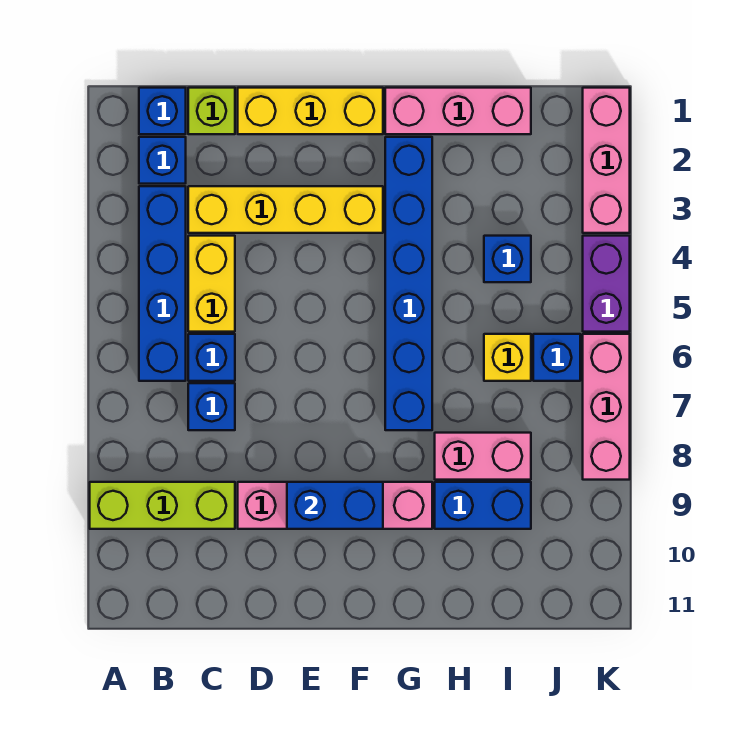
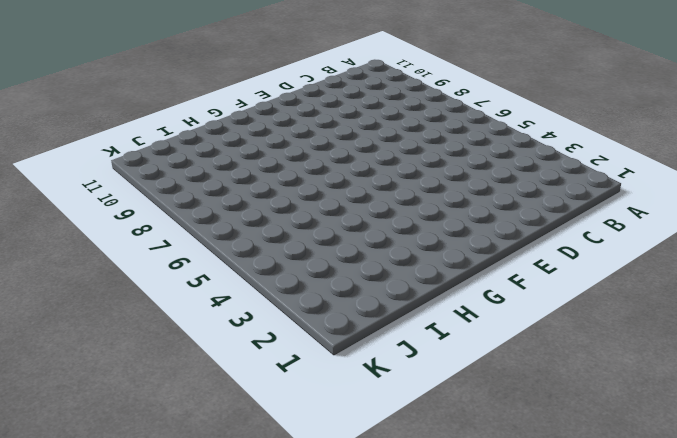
none -> lime brick A9:C9 level 1
none -> blue brick B1 level 1
none -> blue brick B2 level 1

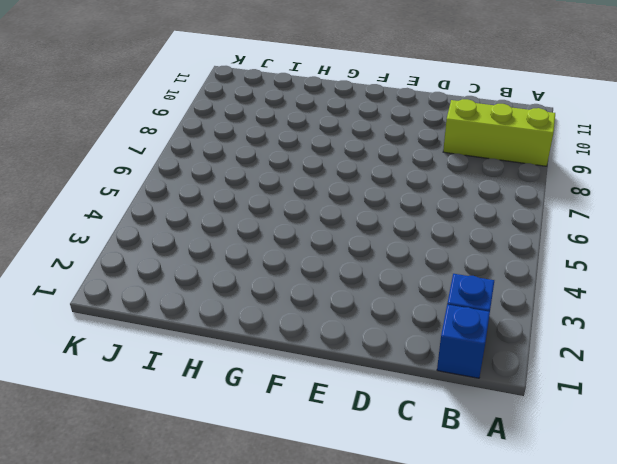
none -> blue brick B3:B6 level 1
none -> lime brick C1 level 1
none -> yellow brick C3:F3 level 1

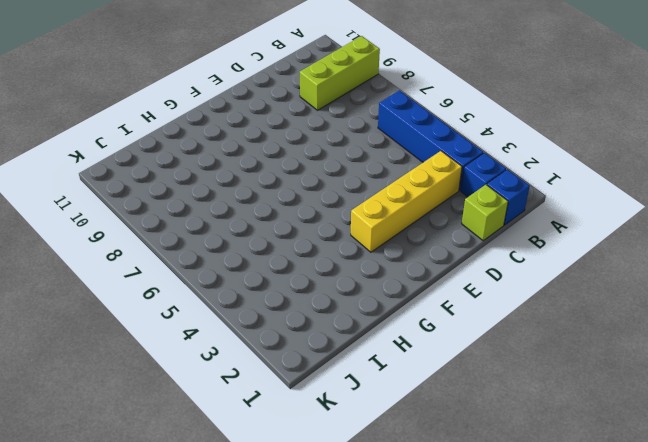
none -> yellow brick C4:C5 level 1
none -> blue brick C6 level 1
none -> blue brick C7 level 1

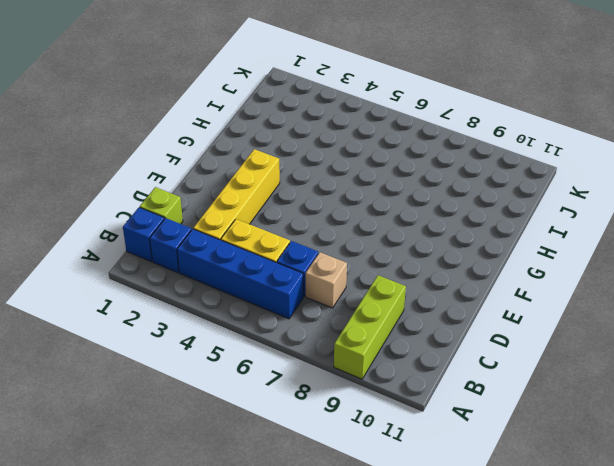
tan brick C7 level 1 -> blue brick C7 level 1
none -> yellow brick D1:F1 level 1
none -> pink brick D9:G9 level 1
none -> pink brick G1:I1 level 1

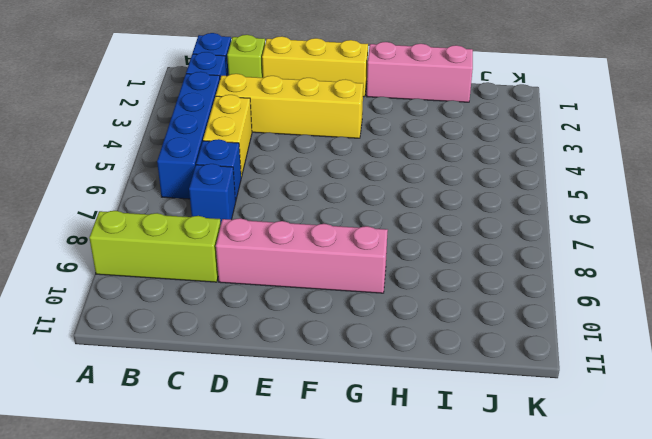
none -> blue brick G2:G7 level 1
none -> pink brick H8:I8 level 1
none -> blue brick H9:I9 level 1

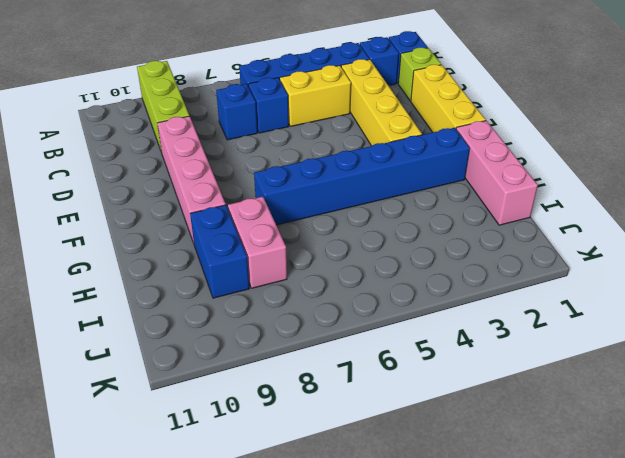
none -> blue brick I4 level 1
none -> yellow brick I6 level 1
none -> blue brick J6 level 1

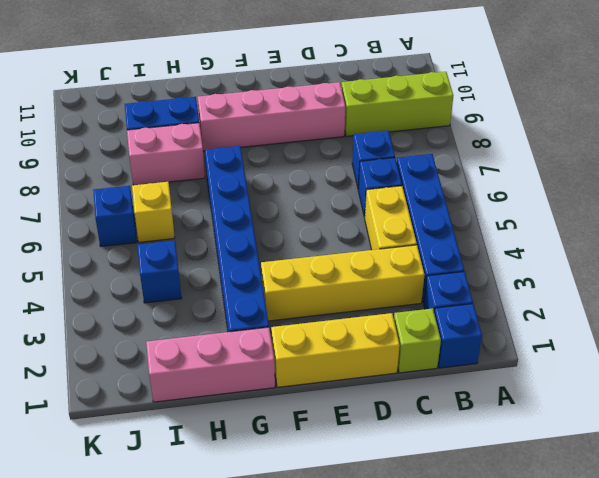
none -> pink brick K1:K3 level 1
none -> purple brick K4:K5 level 1
none -> pink brick K6:K8 level 1

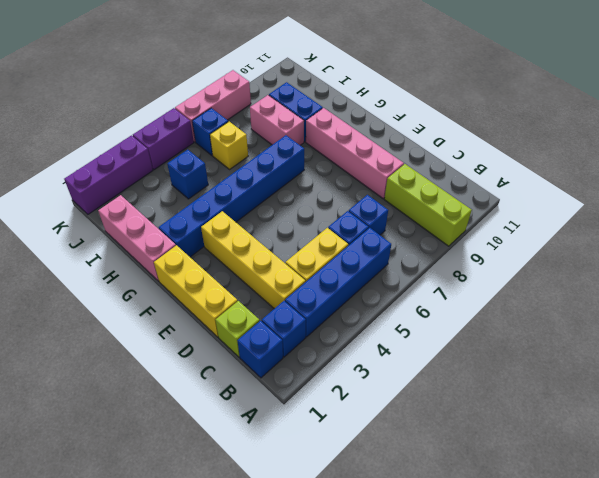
purple brick K1:K3 level 1 -> pink brick K1:K3 level 1
none -> blue brick E9:F9 level 2

